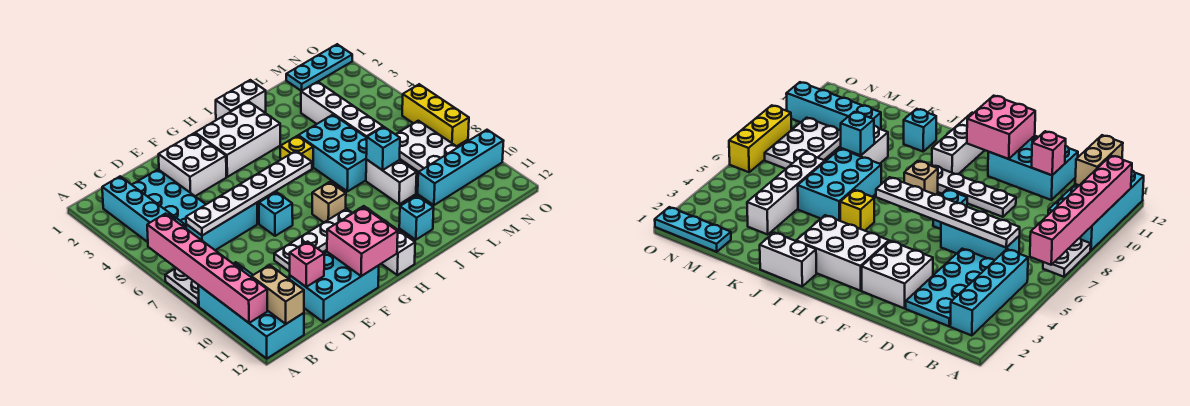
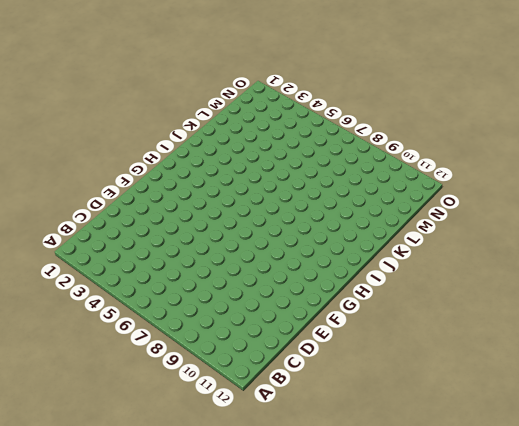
none -> white plate A7:A8 level 1
none -> cyan brick A9:B12 level 1
none -> cyan brick B2:B5 level 1

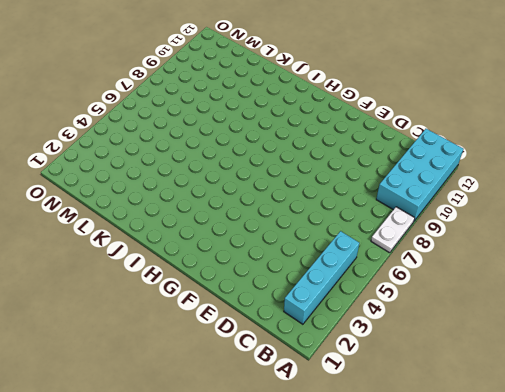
none -> cyan plate C2:D5 level 1
none -> cyan brick C6:E6 level 1
none -> cyan brick D11:F12 level 1

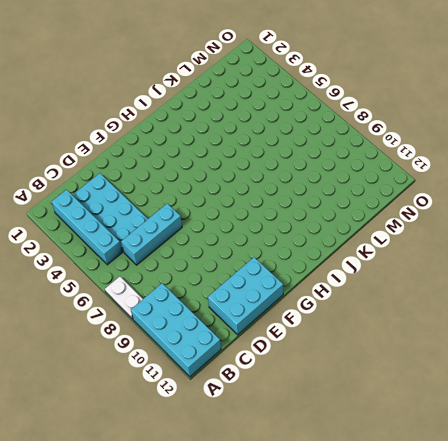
none -> white brick E2:F3 level 1
none -> white plate E9:H9 level 1
none -> cyan brick F7 level 1

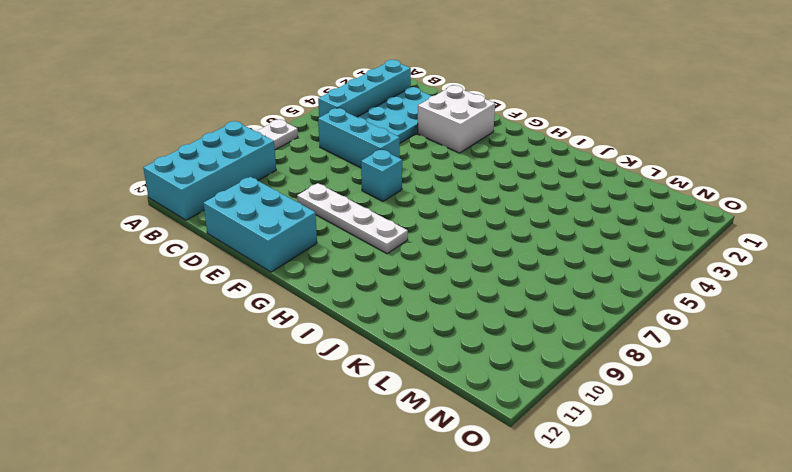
none -> white brick G2:I3 level 1
none -> tan brick H8 level 1
none -> white brick H10:H12 level 1

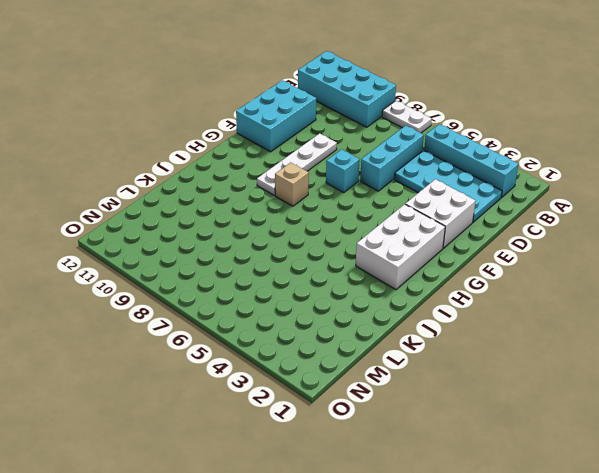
none -> white brick H10:H12 level 1
none -> white brick I1:J1 level 1
none -> yellow brick I5 level 1

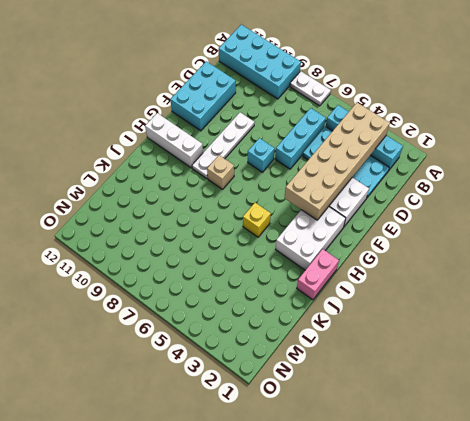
tan brick B3:G4 level 2 -> none
pink brick I1:J1 level 1 -> white brick I1:J1 level 1
none -> cyan brick J5:K7 level 1
none -> cyan brick J11 level 1
none -> white brick K8:K9 level 1

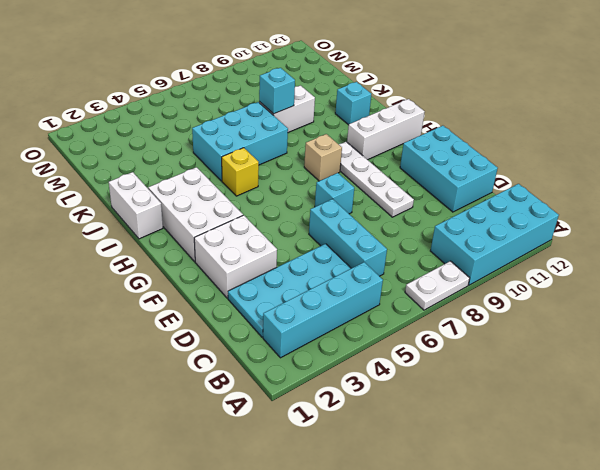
none -> white brick L3:L6 level 1
none -> cyan brick L10:O10 level 1
none -> cyan plate M1:O1 level 1

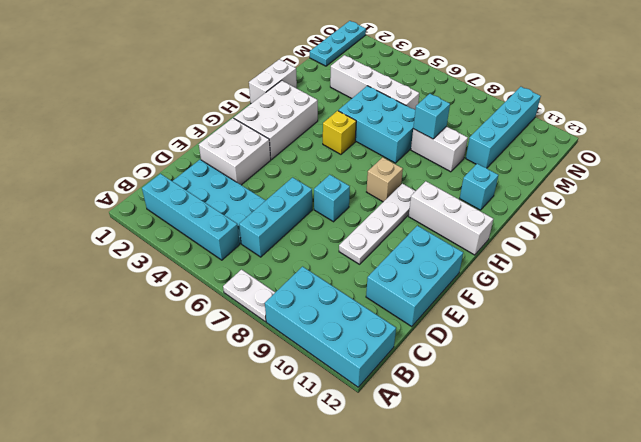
none -> white plate M7:N9 level 1
none -> yellow brick O6:O8 level 1
none -> pink brick A6:A11 level 2

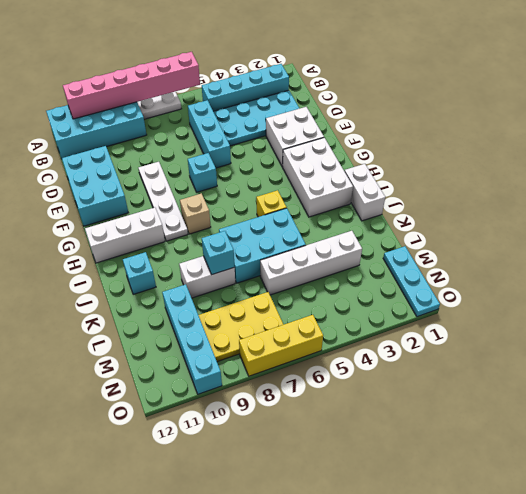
yellow plate M7:N9 level 1 -> white plate M7:N9 level 1
none -> tan brick B11:B12 level 2
none -> white plate C6:H6 level 2
none -> pink brick D11 level 2

